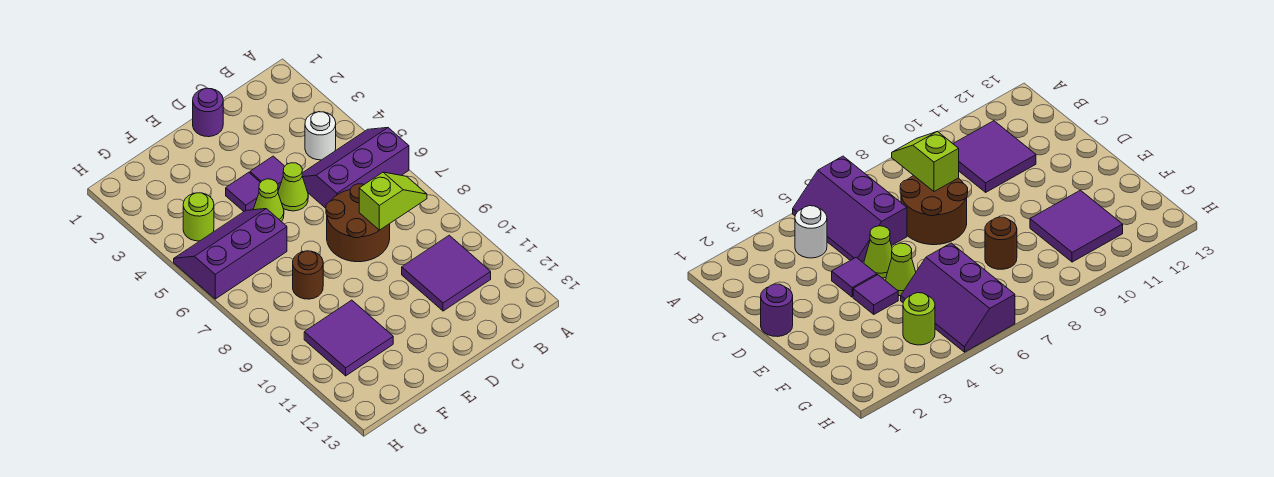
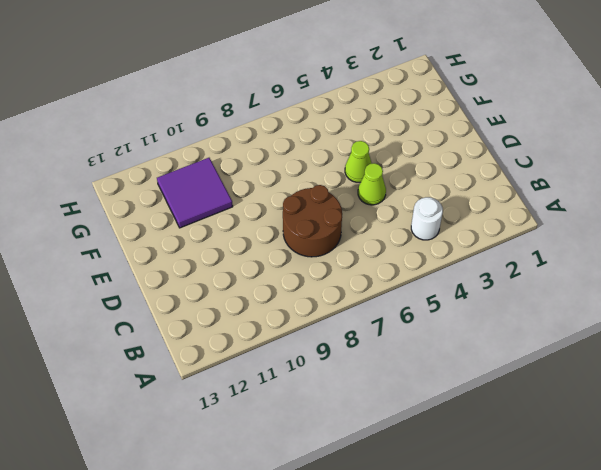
none -> purple slope A5:C6 level 1 top 6
none -> purple tile B10:C11 level 1
none -> purple round brick D1 level 1

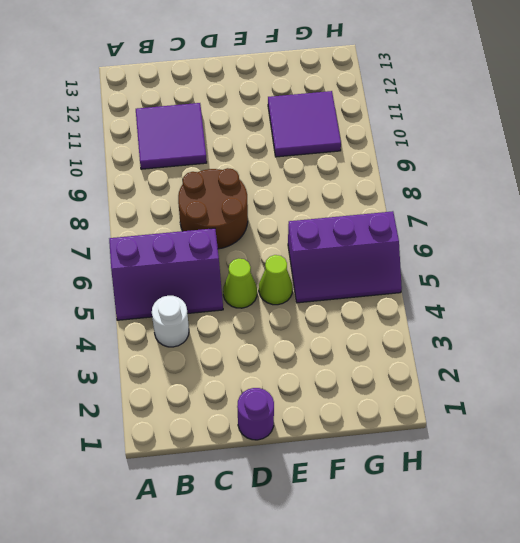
none -> purple tile D4 level 1
none -> purple tile E4 level 1
none -> brown round brick F8 level 1

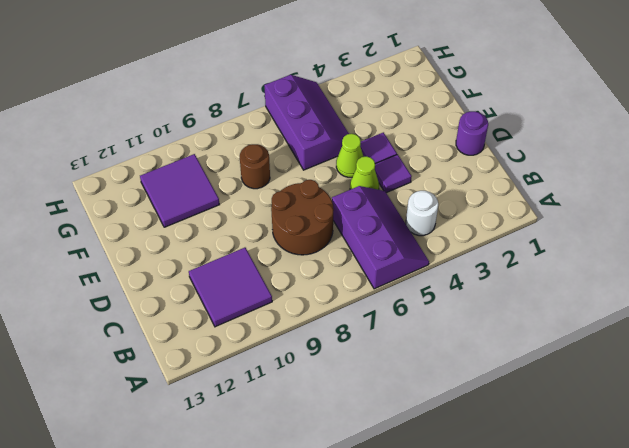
none -> lime round brick G4 level 1
none -> lime slope B8:C8 level 2 top C

